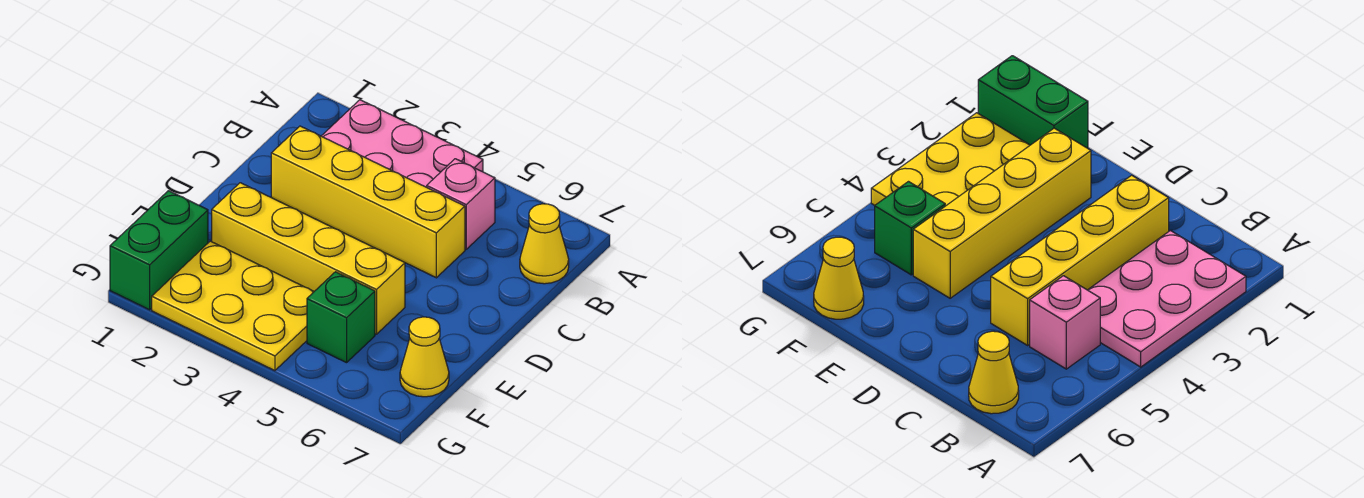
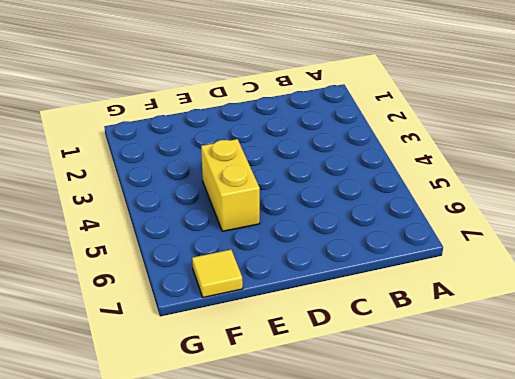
yellow brick E4:E5 level 1 -> yellow brick E2:E5 level 1
yellow tile F7 level 1 -> yellow cone F7 level 1
none -> pink plate A2:B4 level 1
none -> pink brick B5 level 1

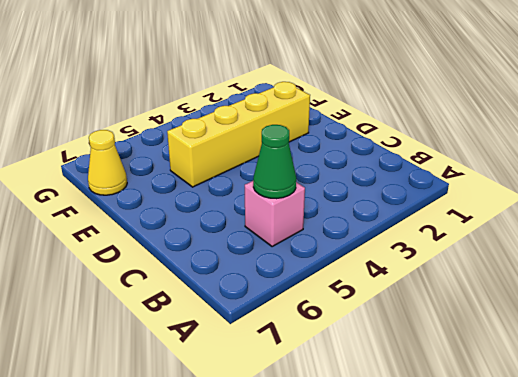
green cone B5 level 2 -> none
none -> pink plate A2:B4 level 1
none -> yellow cone B7 level 1

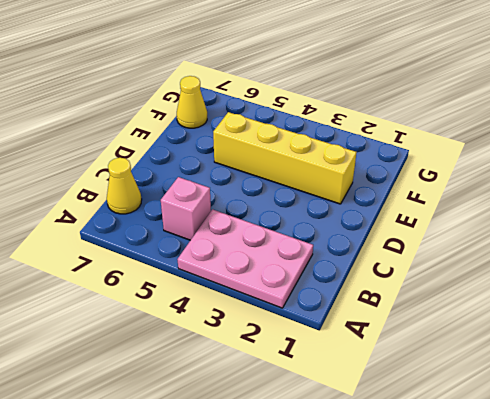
none -> yellow brick C2:C5 level 1
none -> green brick F1:G1 level 1

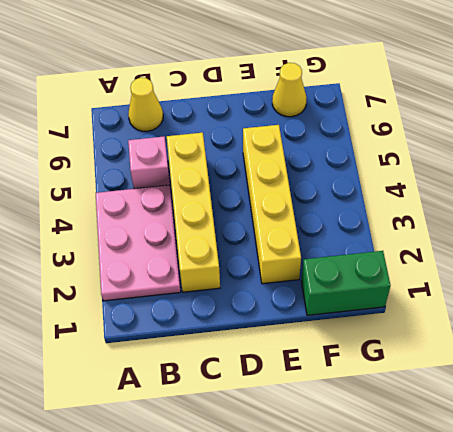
none -> yellow plate F2:G4 level 1
none -> green brick F5 level 1

